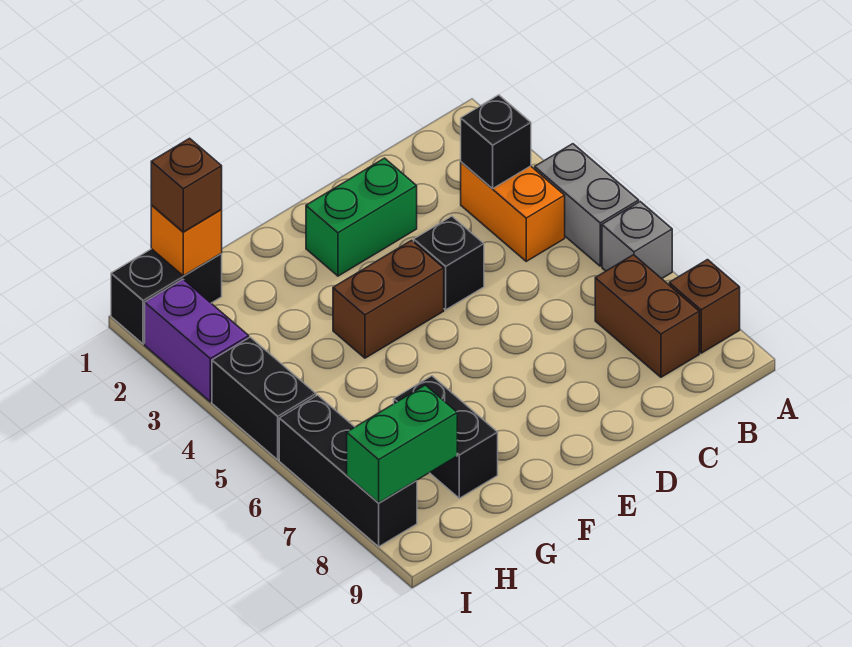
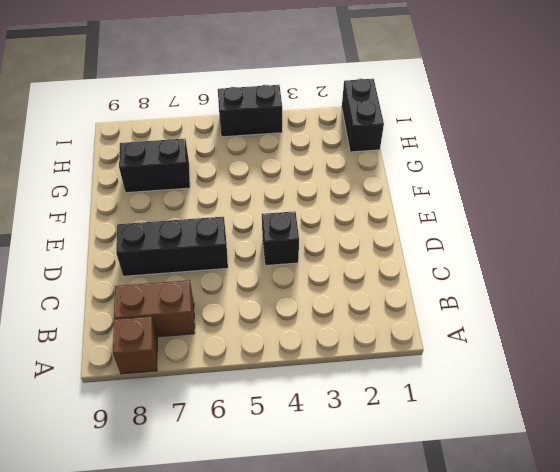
black brick D6:D8 level 1 -> black brick I6:I8 level 1
none -> grey brick A4:A5 level 1
none -> grey brick A6 level 1
none -> orange brick B3:B4 level 1

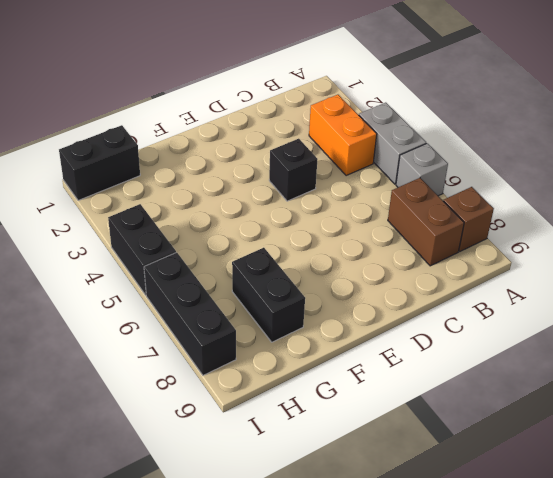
none -> green brick D2:E2 level 1
none -> brown brick E4:F4 level 1
none -> purple brick I2:I3 level 1

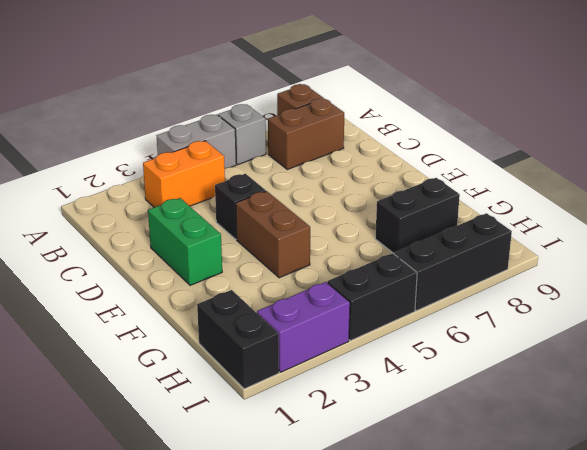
none -> black brick B3 level 2
none -> orange brick H1 level 2
none -> green brick H8:I8 level 2

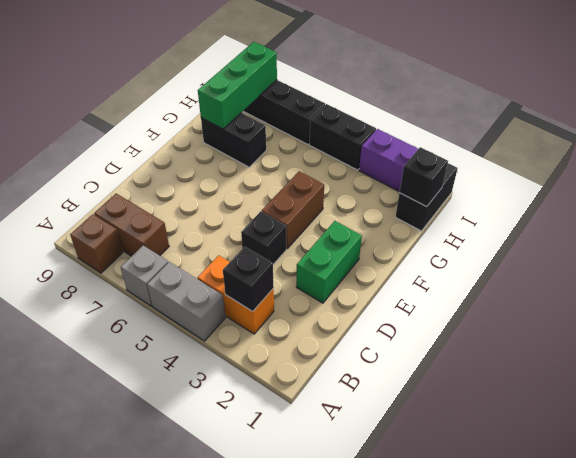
green brick G8:I8 level 2 -> green brick H8:I8 level 2
black brick H1 level 2 -> orange brick H1 level 2
none -> brown brick H1 level 3

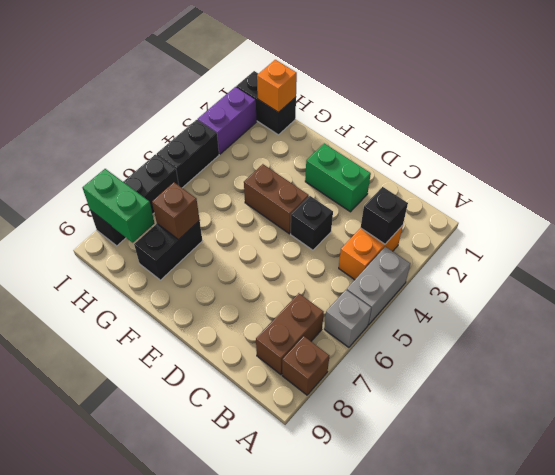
brown brick G7 level 2 -> brown brick H1 level 3

